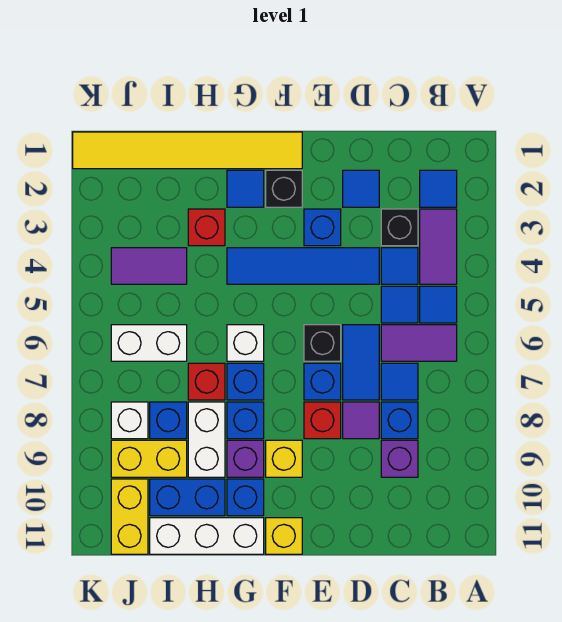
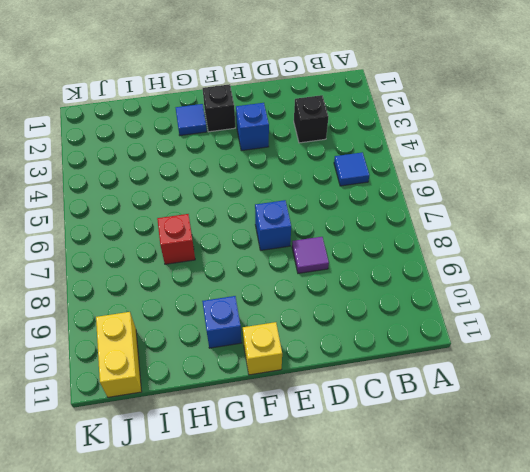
none -> blue tile B2 level 1
none -> purple tile B3:B4 level 1
none -> purple tile B6:C6 level 1
none -> blue tile C4 level 1

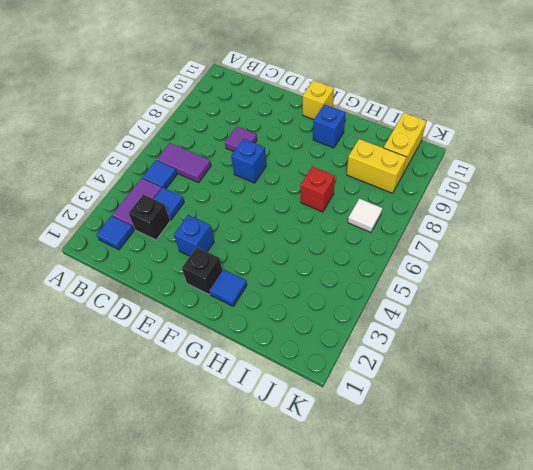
white tile J7 level 1 -> none
none -> blue tile C5 level 1
none -> blue tile C7 level 1
none -> blue brick C8 level 1
none -> purple brick C9 level 1

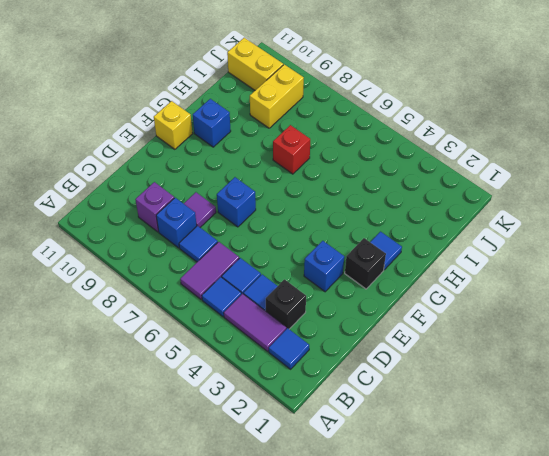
none -> blue tile D2 level 1
none -> blue tile D4:G4 level 1
none -> blue tile D6:D7 level 1
none -> black brick E6 level 1

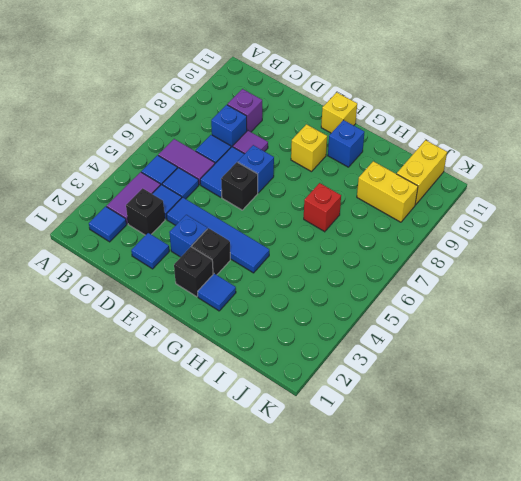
black brick F3 level 1 -> none
none -> red brick E8 level 1
none -> yellow tile F1:K1 level 1
none -> white brick G6 level 1
none -> blue brick G7 level 1

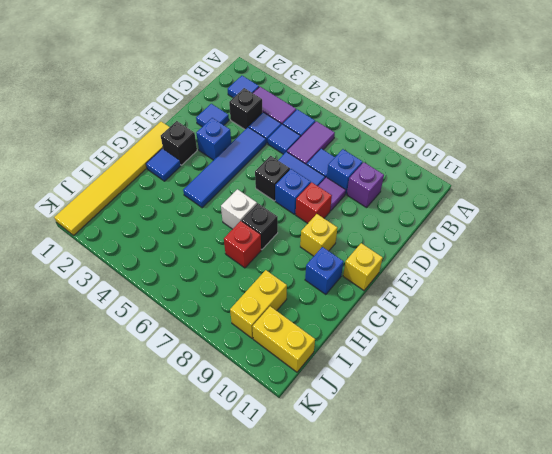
black brick G7 level 1 -> blue brick G7 level 1
none -> blue brick G8 level 1
none -> purple brick G9 level 1
none -> white brick G11:I11 level 1
none -> red brick H3 level 1

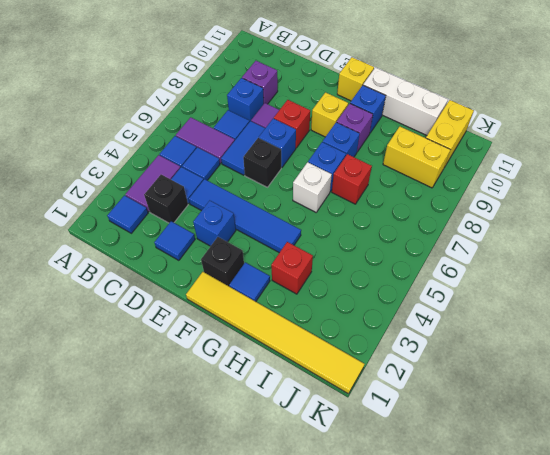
none -> white brick H8:H9 level 1
none -> blue brick H10:I10 level 1
none -> purple tile I4:J4 level 1
none -> white brick I6:J6 level 1

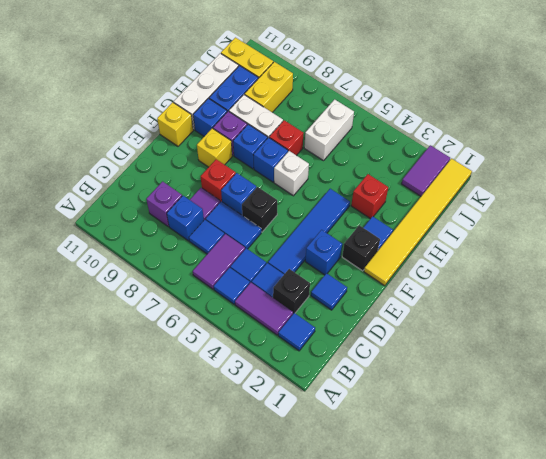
purple tile J2:K2 level 1 -> purple tile I4:J4 level 1
none -> blue brick I8 level 1
none -> white brick J8 level 1

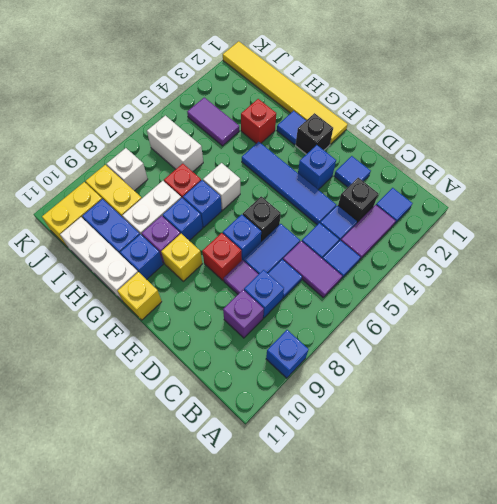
blue brick A9 level 1 -> blue brick I8 level 1

